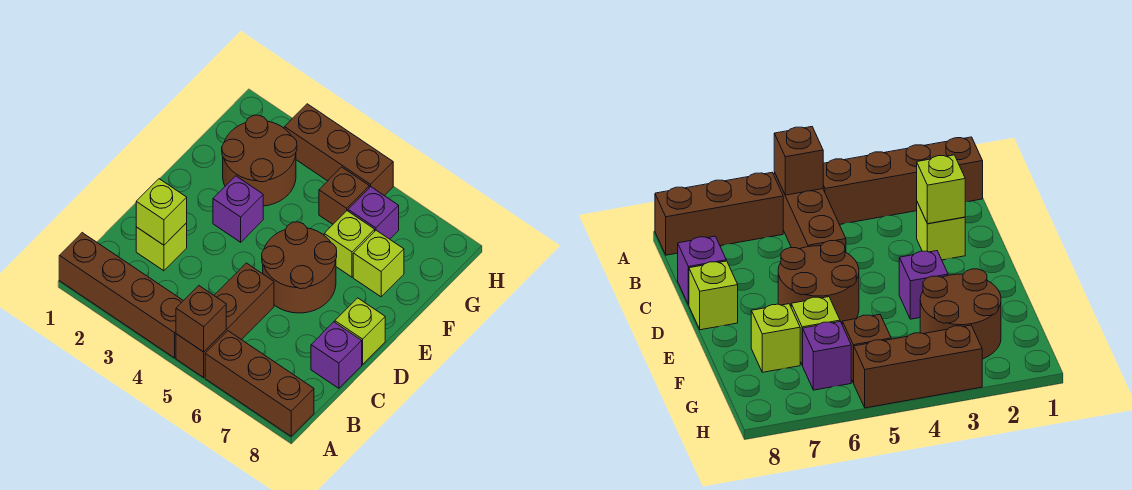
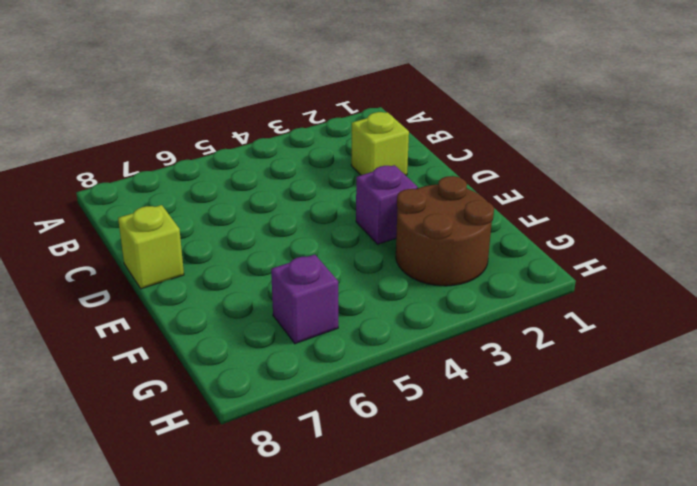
none -> brown brick A1:A4 level 1
none -> brown brick A5:C5 level 1
none -> brown brick A6:A8 level 1

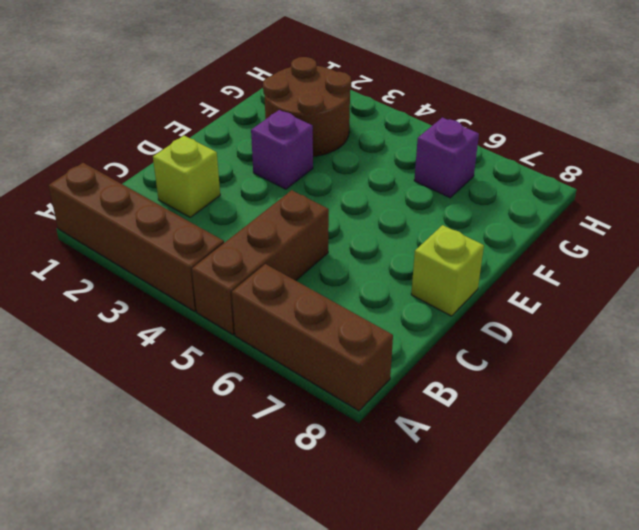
none -> purple brick C8 level 1
none -> brown round brick D5:E6 level 1
none -> lime brick F6 level 1

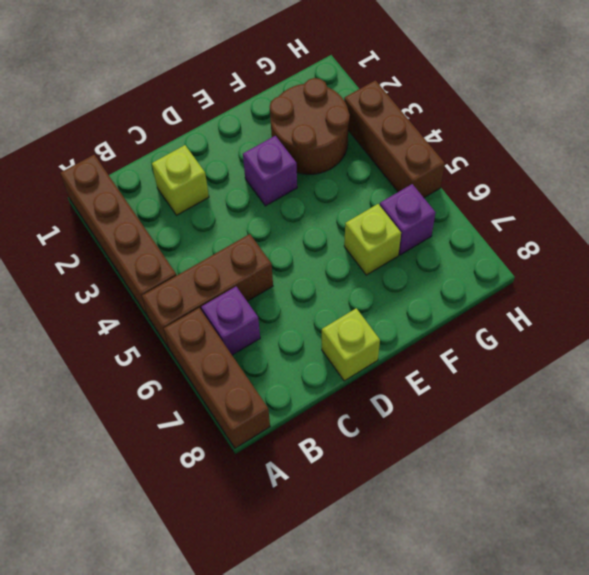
purple brick B6 level 1 -> purple brick C8 level 1
none -> brown round brick D5:E6 level 1
none -> lime brick F7 level 1
none -> brown brick G5 level 1

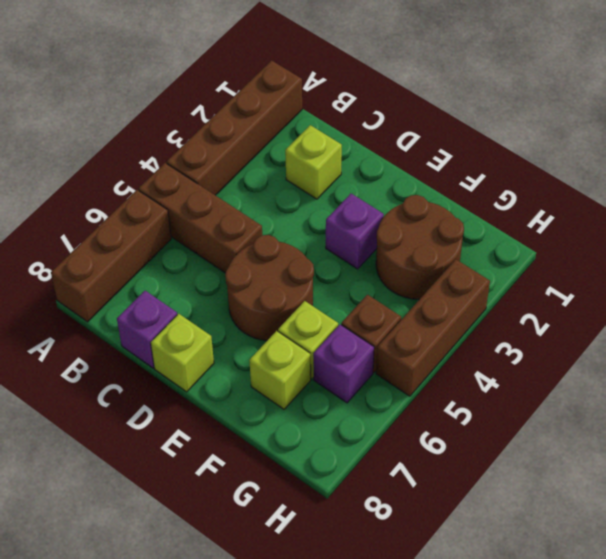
none -> brown brick A5 level 2
none -> lime brick C2 level 2

